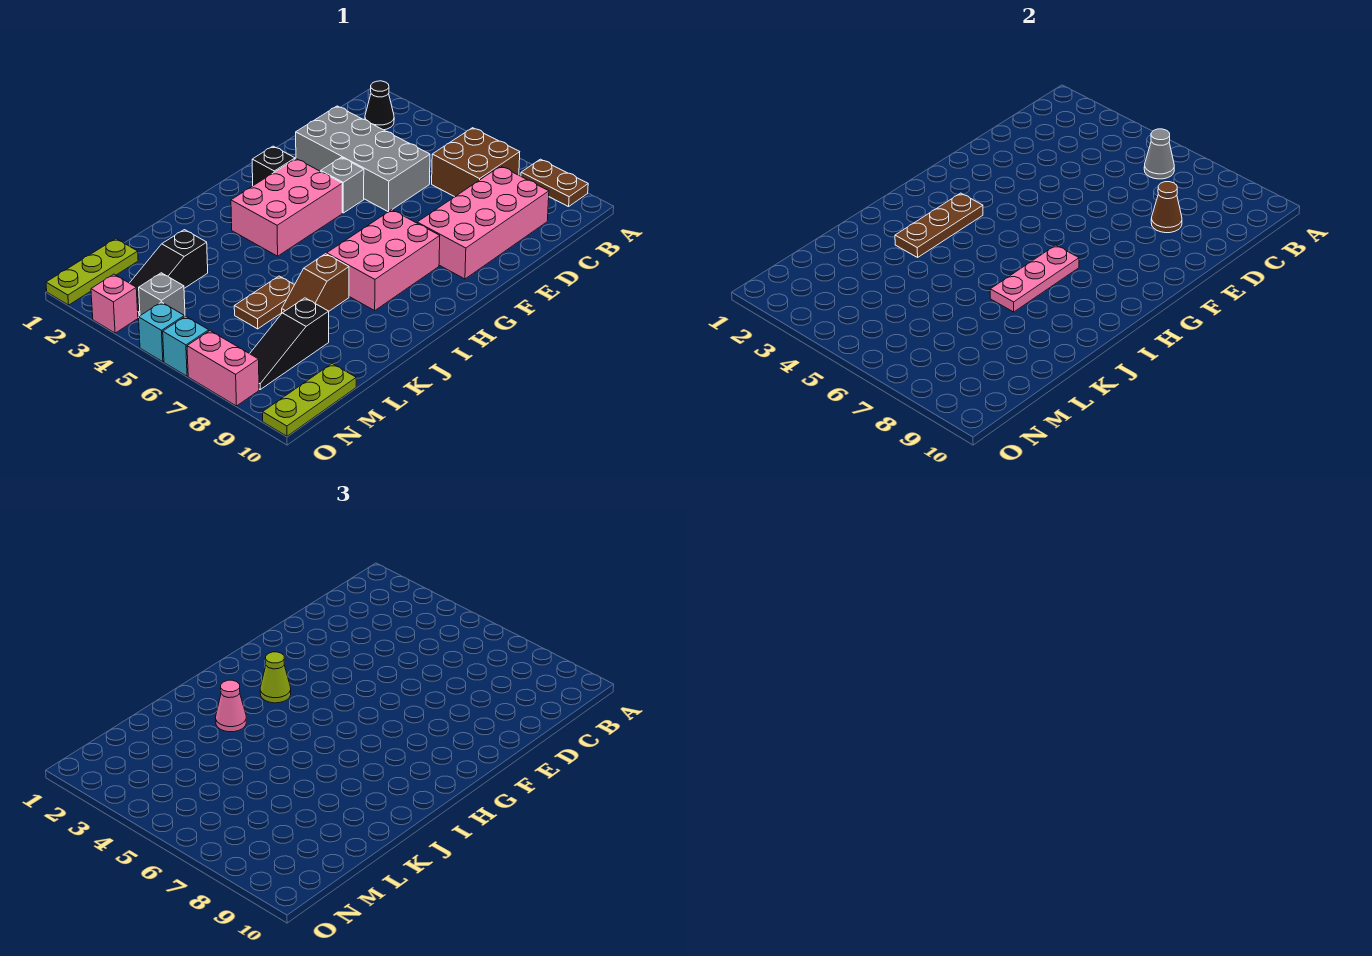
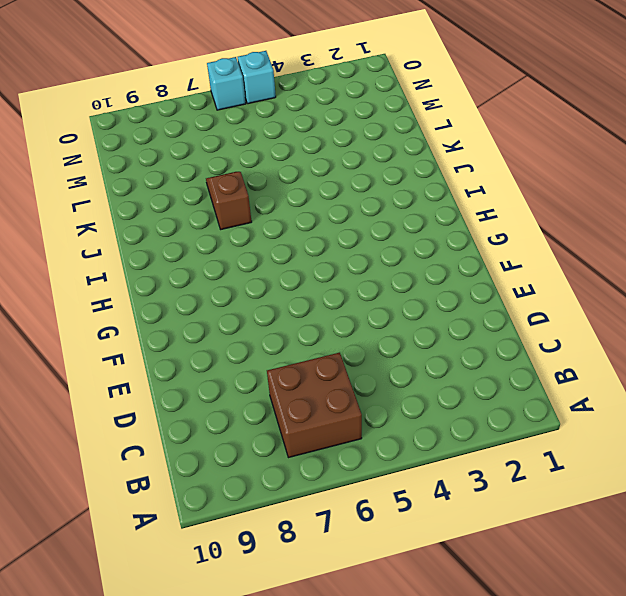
none -> brown plate A8:A9 level 1
none -> black cone B2 level 1
none -> pink brick C8:F9 level 1

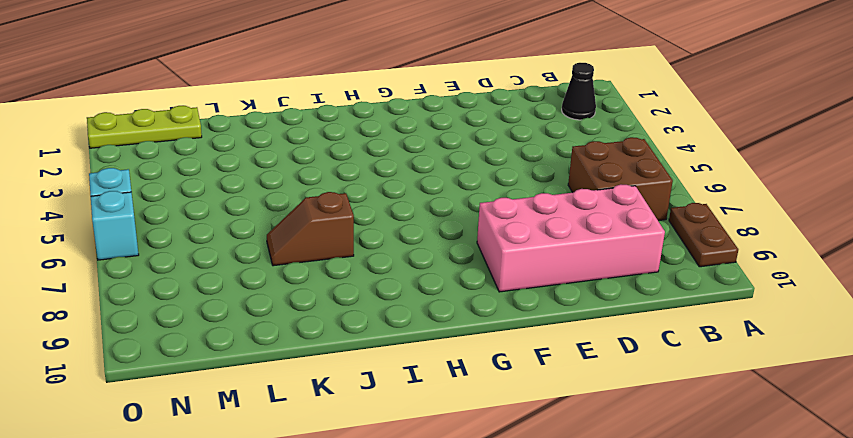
none -> grey brick D2:E5 level 1
none -> grey brick F4 level 1
none -> black brick G2 level 1

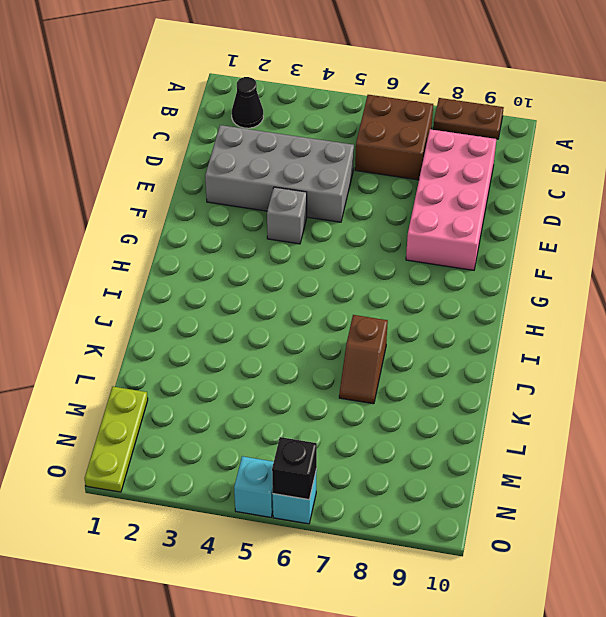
black brick O6 level 2 -> black brick G2 level 1
none -> pink brick G3:I4 level 1
none -> pink brick G7:I8 level 1
none -> brown plate K6:L6 level 1

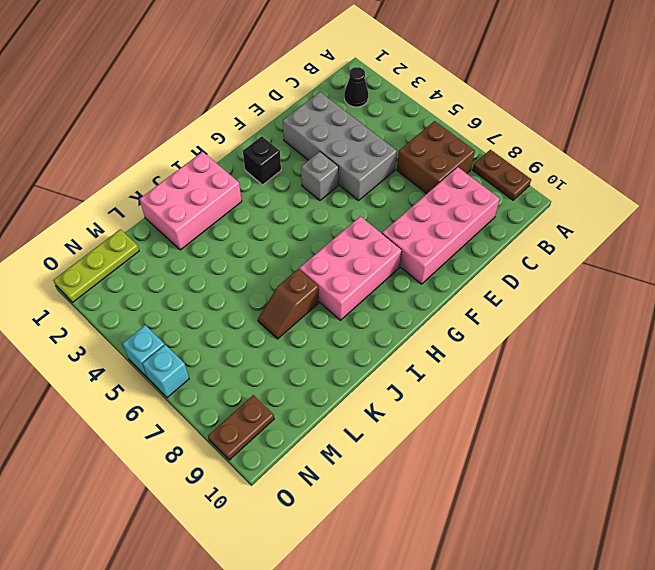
pink brick I1:K2 level 1 -> pink brick G3:I4 level 1
brown plate N9:O9 level 1 -> brown plate K6:L6 level 1
none -> black slope L3:N3 level 1 top L
none -> black slope L8:N8 level 1 top L
none -> lime plate M10:O10 level 1

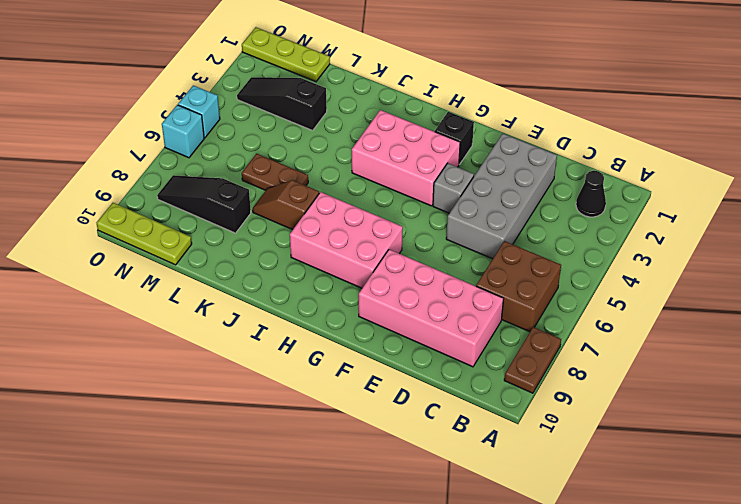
none -> grey brick N4 level 1
none -> pink brick O3 level 1
none -> pink brick O7:O8 level 1

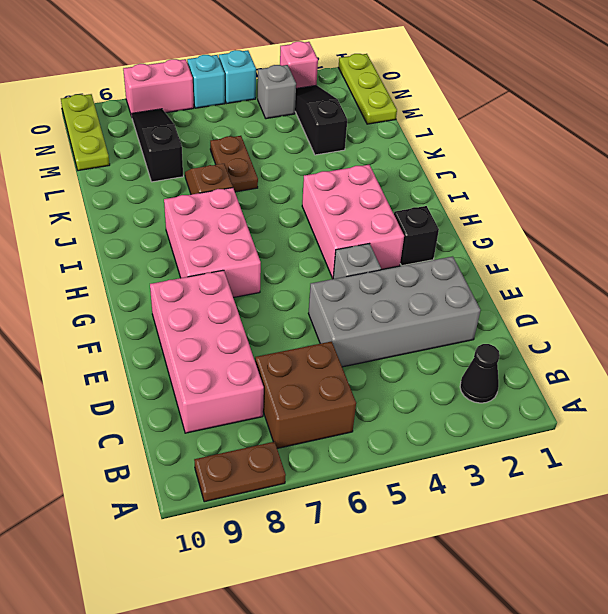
none -> grey cone B6 level 2
none -> brown cone D8 level 2
none -> brown plate H3:J3 level 2

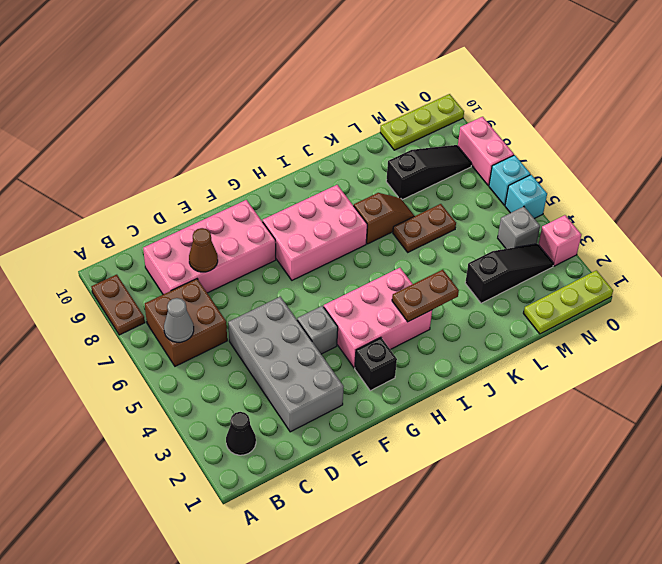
brown plate I3:J3 level 2 -> brown plate H3:J3 level 2
none -> pink plate H7:J7 level 2
none -> lime cone H3 level 3
none -> pink cone J3 level 3

